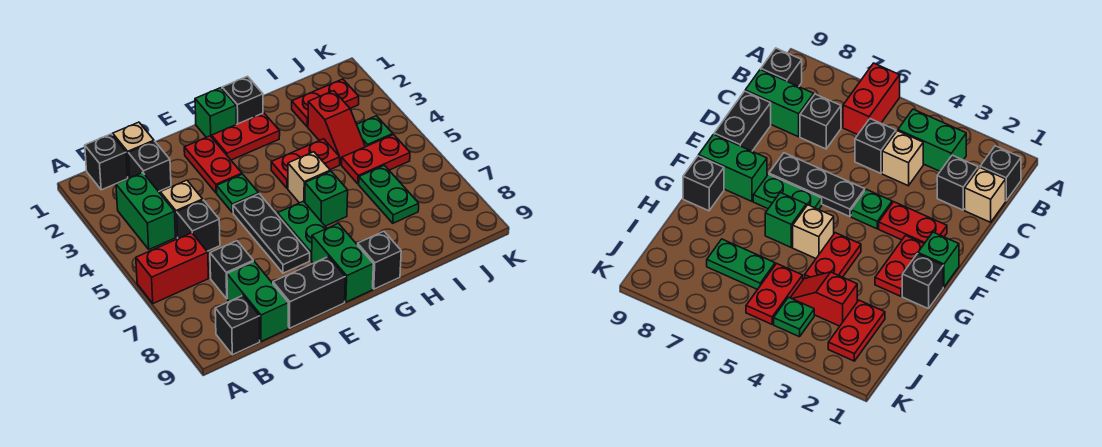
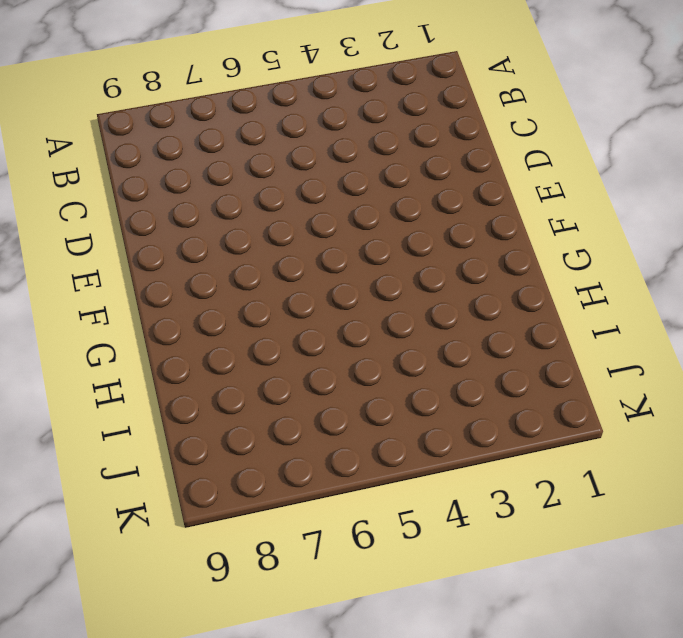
none -> red brick A6:B6 level 1
none -> black brick B1 level 1
none -> green brick B3:B4 level 1

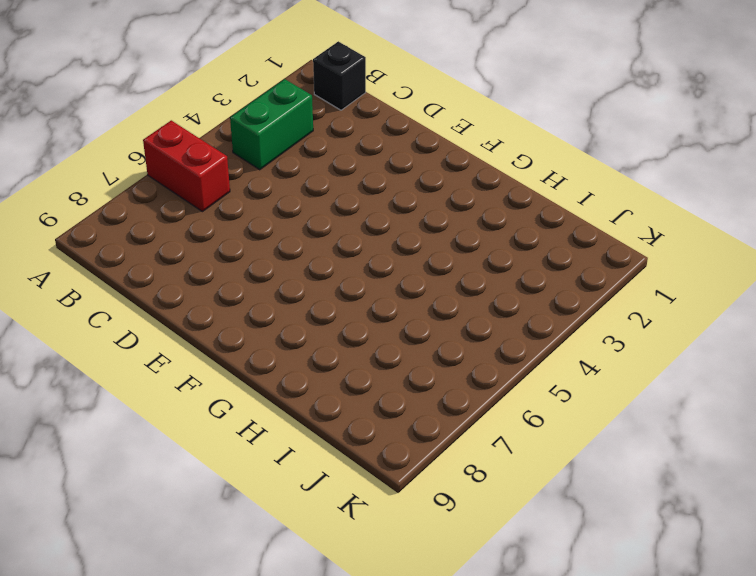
none -> black brick B9 level 1
none -> tan brick C1 level 1
none -> black brick C2 level 1

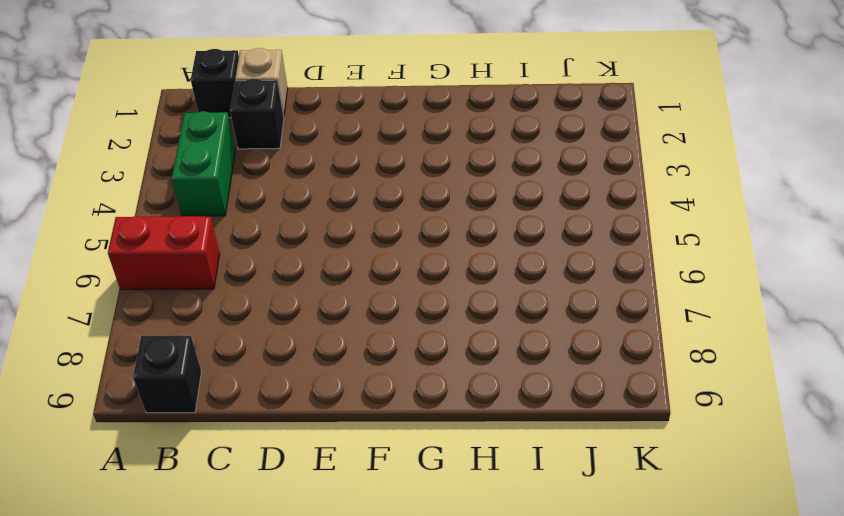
none -> tan brick C4 level 1
none -> black brick C5 level 1
none -> black brick C7 level 1

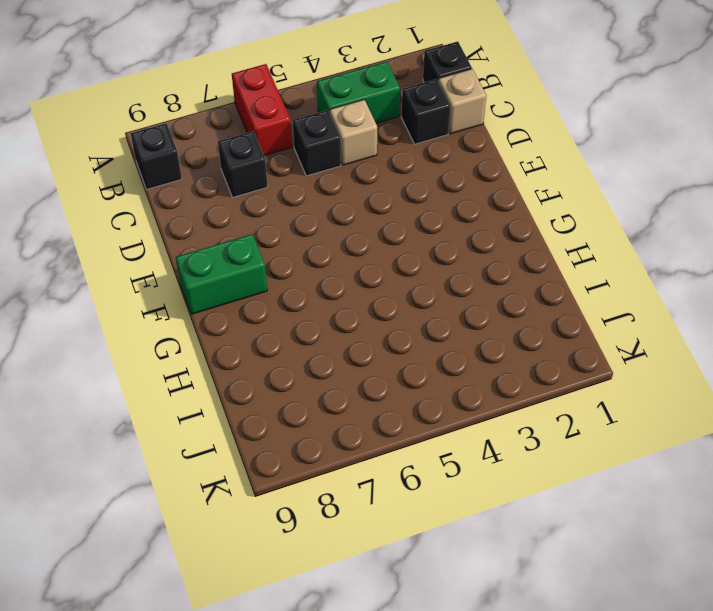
none -> green brick C8:C9 level 1
none -> black brick D9:E9 level 1
none -> red plate E2:E3 level 1

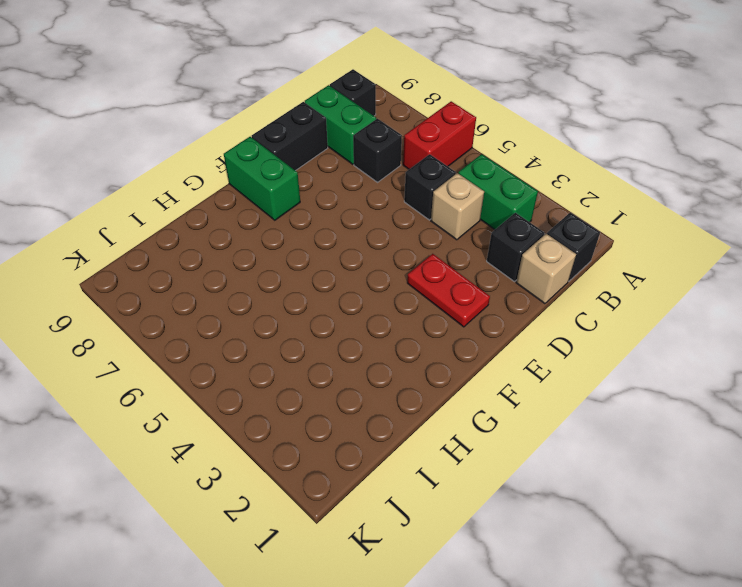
none -> green plate E4 level 1
none -> black plate E5:E7 level 1
none -> green brick F1 level 1

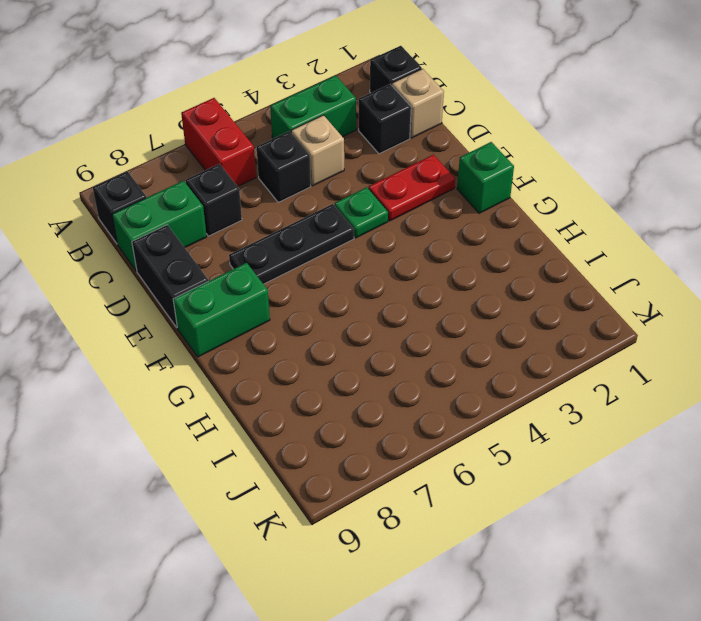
none -> red plate F2:G2 level 1
none -> green plate F6:F7 level 1
none -> black brick G1 level 1

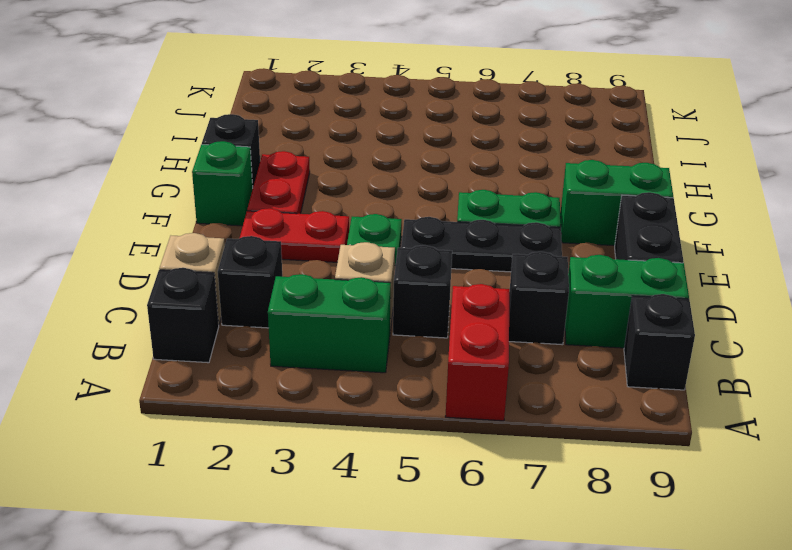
none -> red plate G4:H4 level 1
none -> tan brick G5 level 1
none -> green brick G6 level 1

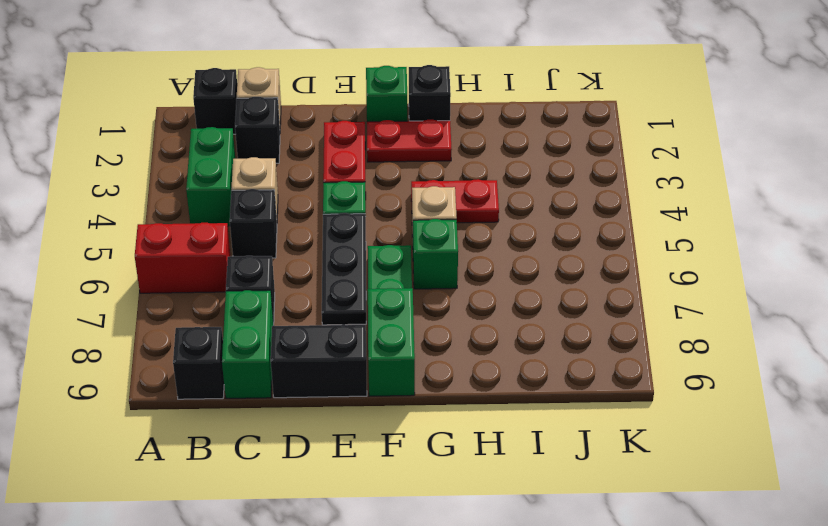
none -> black brick G9 level 1
none -> red plate I2:J2 level 1
none -> red slope I3:I4 level 1 top 3

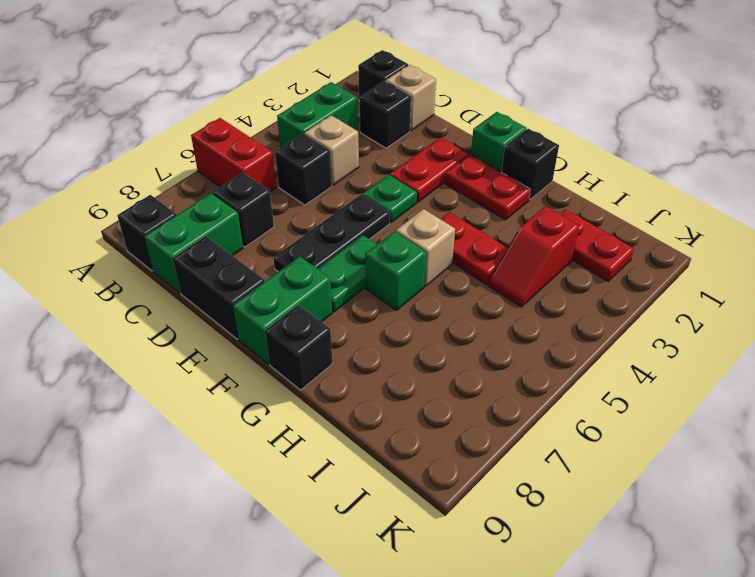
none -> red plate I5:J5 level 1
none -> green plate I6:I7 level 1
none -> green plate J4 level 1

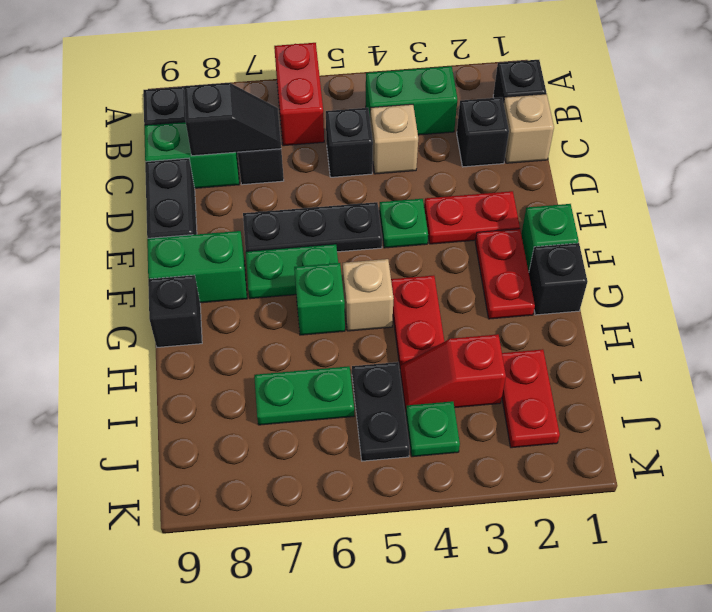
black slope C7:C8 level 2 top 8 -> none
black plate I5:J5 level 1 -> red plate I5:J5 level 1

